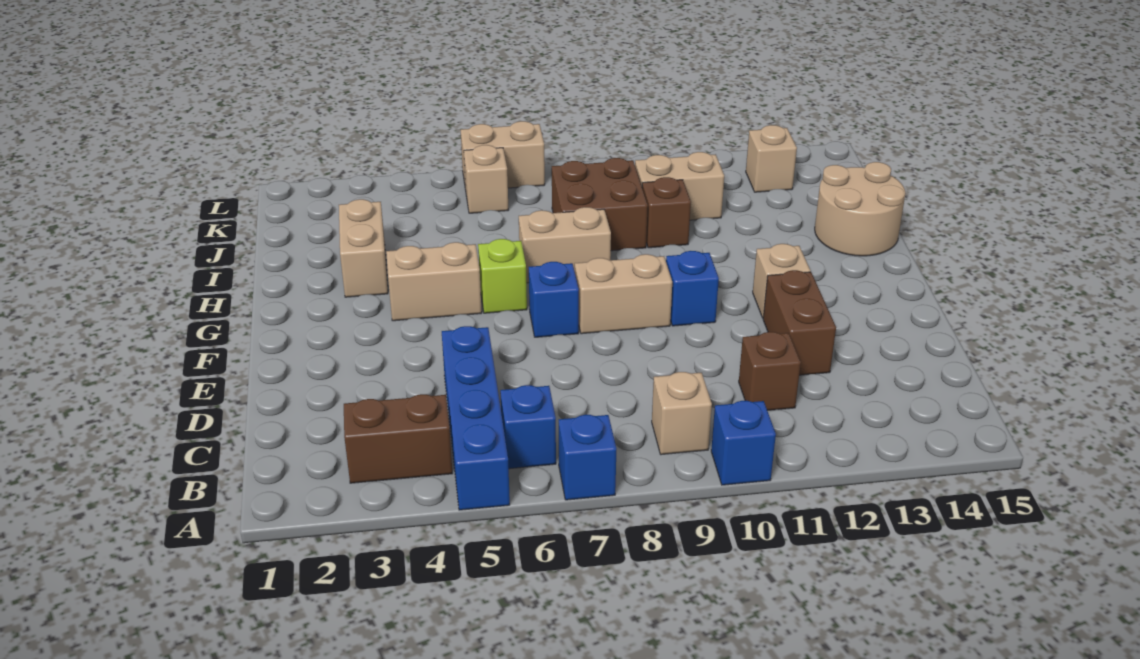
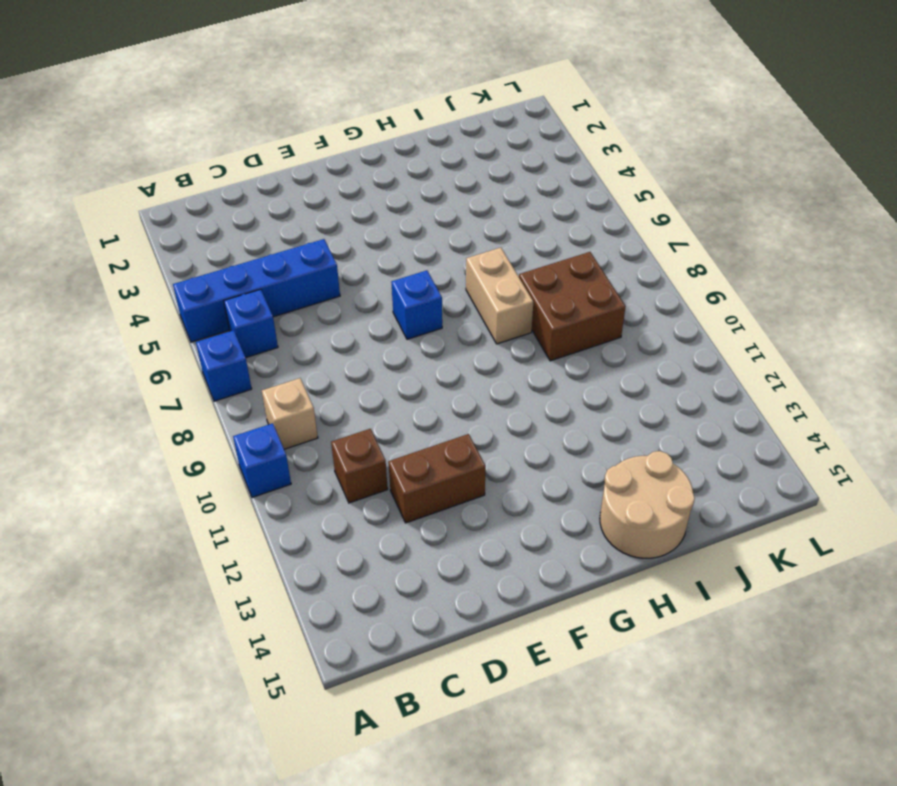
none -> brown brick B3:B4 level 1
none -> tan brick F8:F9 level 1
none -> blue brick F10 level 1

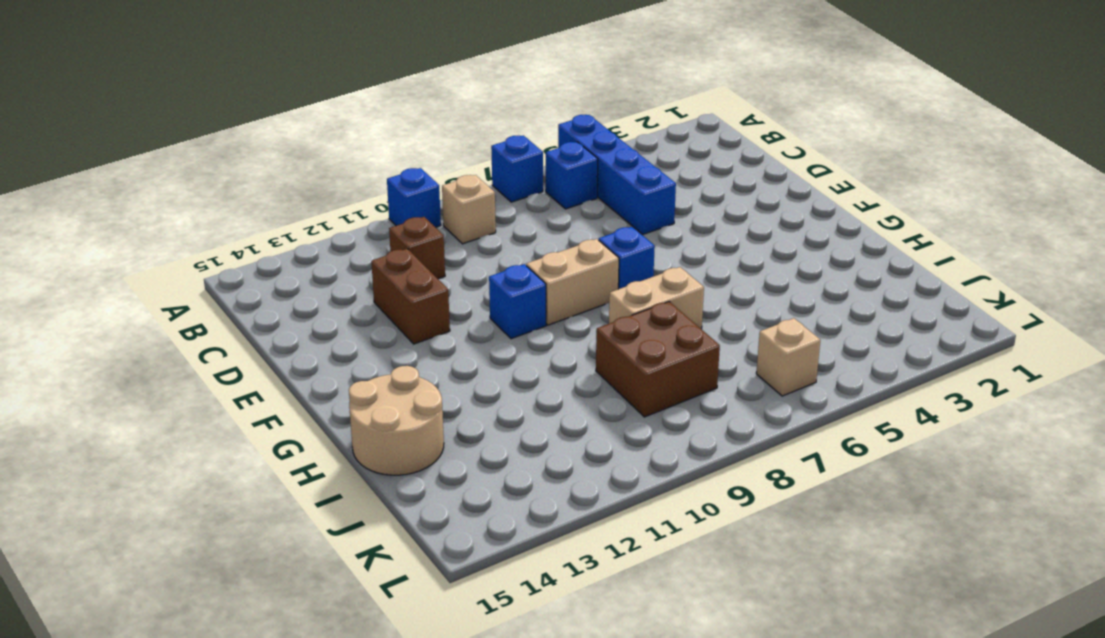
none -> brown brick B3:B4 level 1
none -> tan brick F12 level 1
none -> tan brick G4:G5 level 1

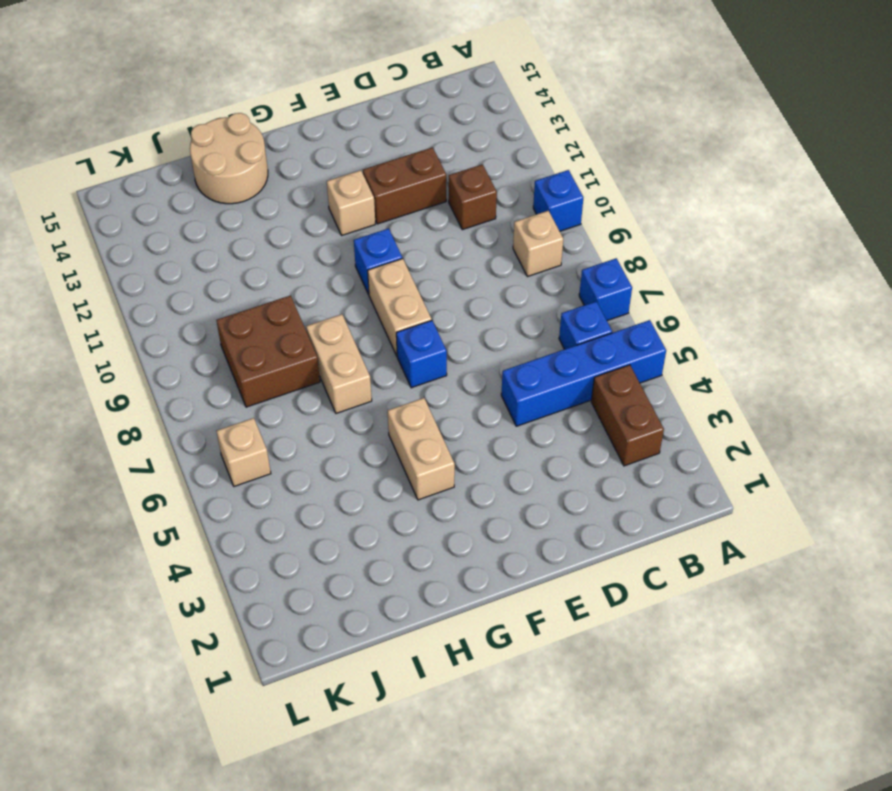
none -> lime brick G6 level 1
none -> tan brick H3:I3 level 1
none -> brown brick I10 level 1

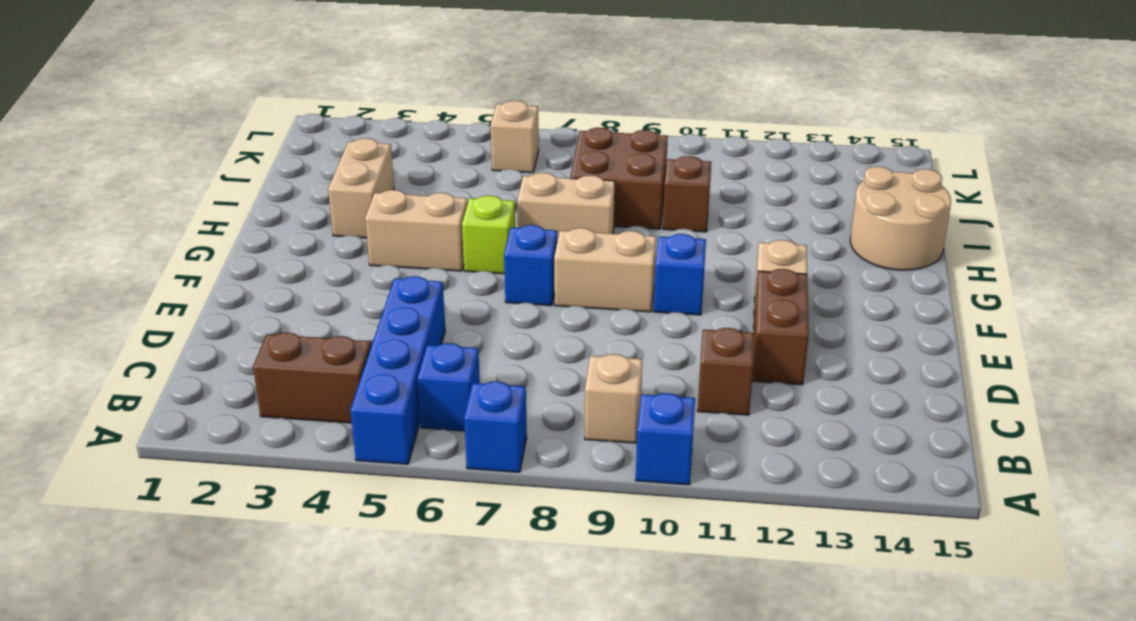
none -> tan brick J10:J11 level 1
none -> tan brick K13 level 1
none -> tan brick L6:L7 level 1

